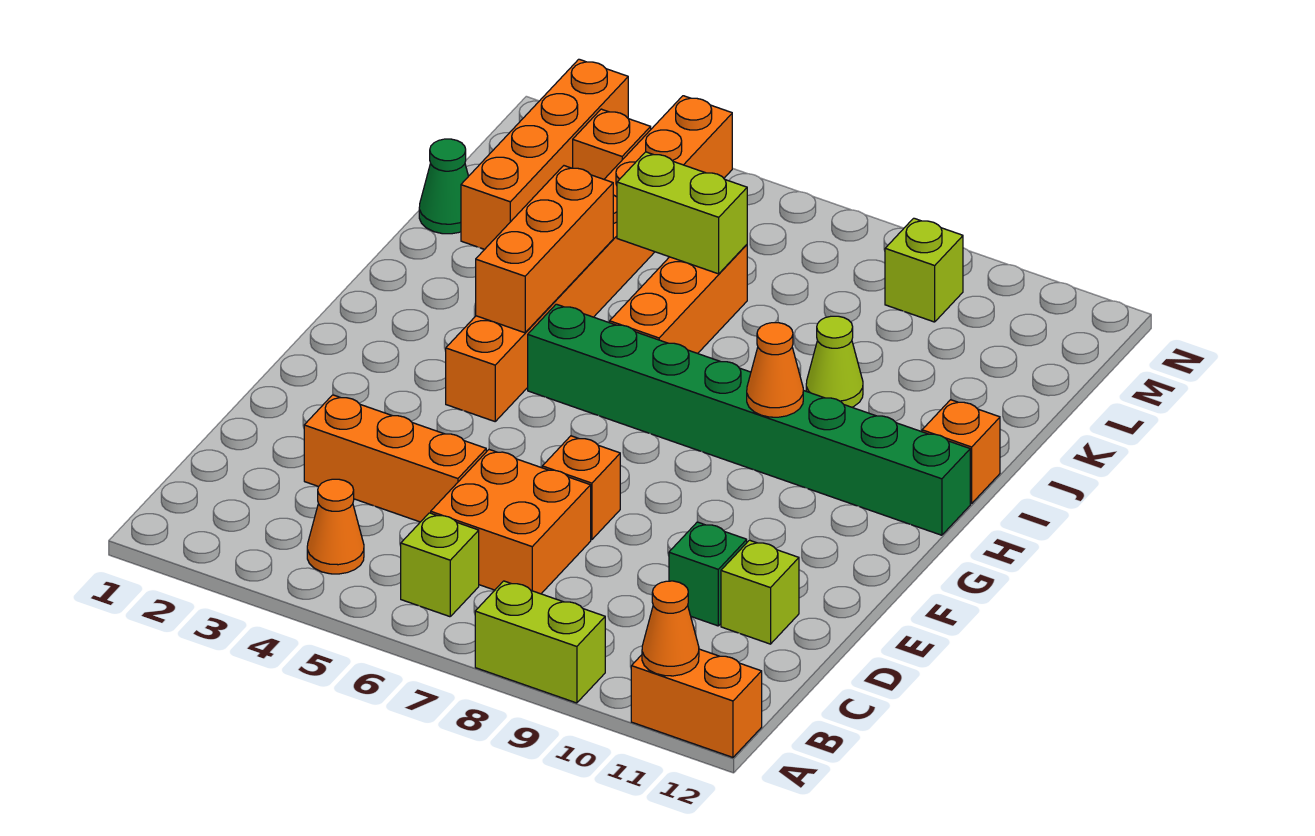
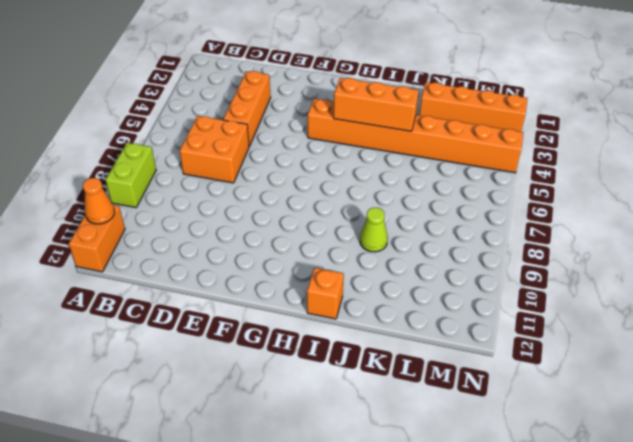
none -> orange cone B4 level 1
none -> lime brick B6 level 1
none -> green brick D10 level 1

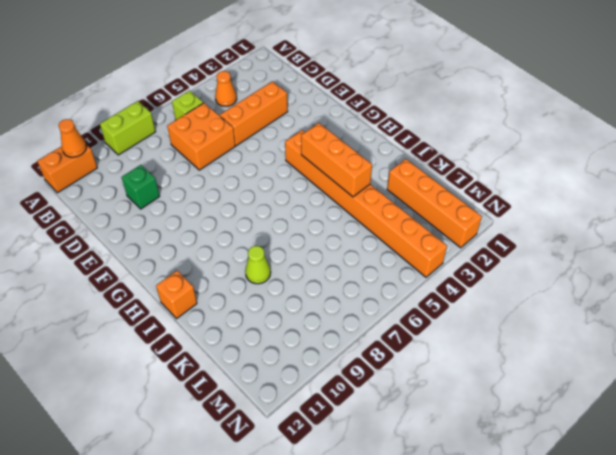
none -> lime brick D11 level 1
none -> orange brick E7 level 1
none -> green brick H5:H12 level 1

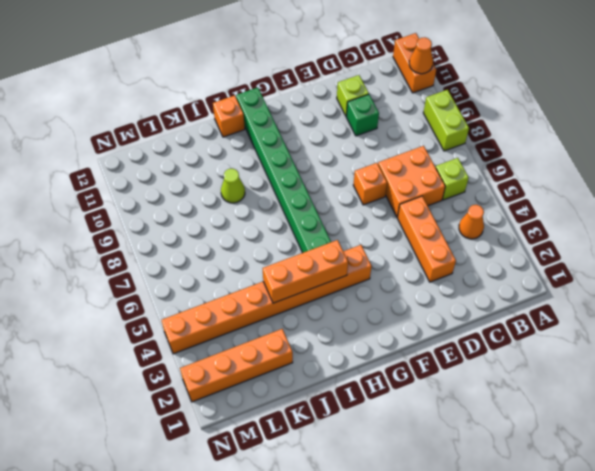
none -> orange brick I6:K6 level 1
none -> green cone K1 level 1
none -> orange brick M3 level 1

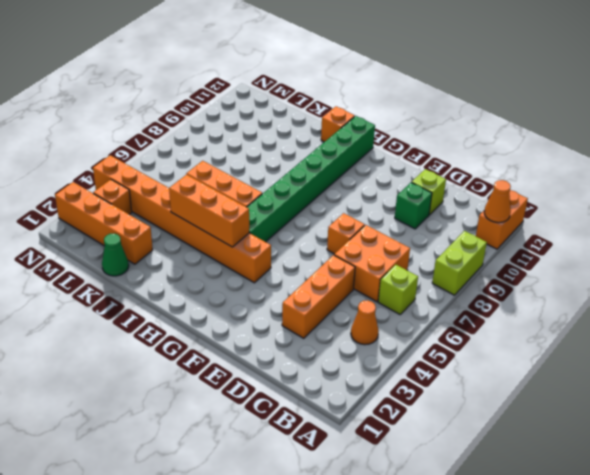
none -> lime cone J9 level 1
none -> lime brick M9 level 1
none -> orange cone H9 level 2

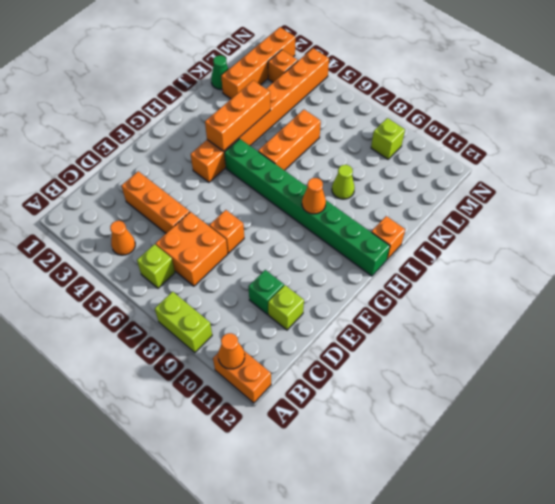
none -> lime brick K5:K6 level 2

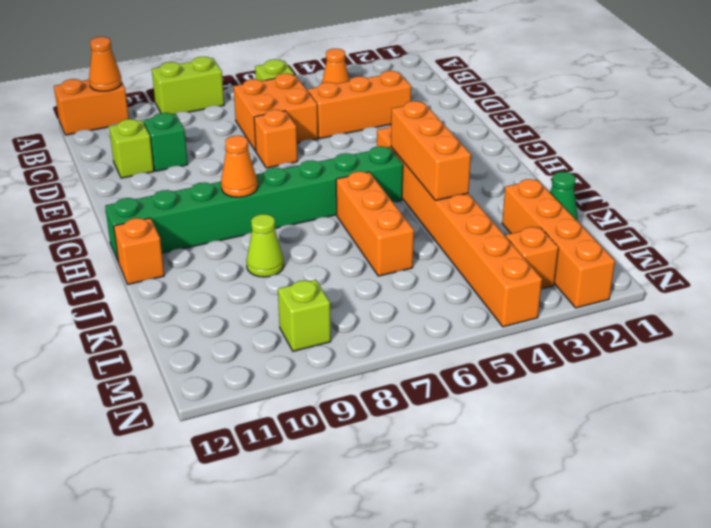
none -> lime brick K5:K6 level 2

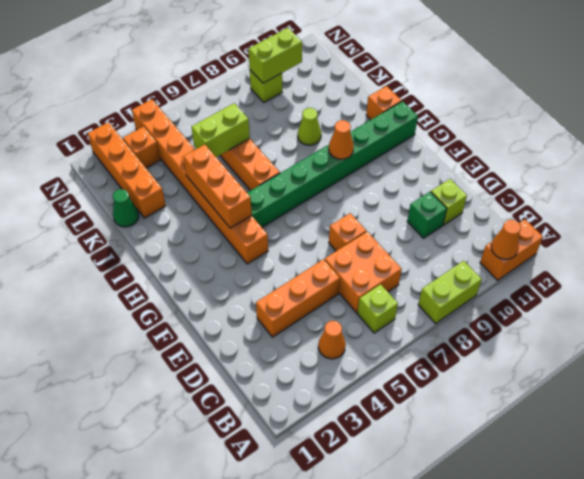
lime brick M9:M10 level 2 -> none

